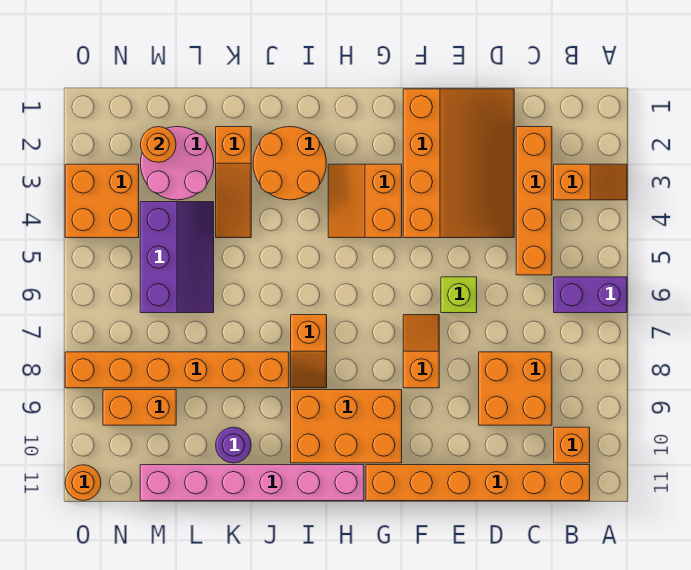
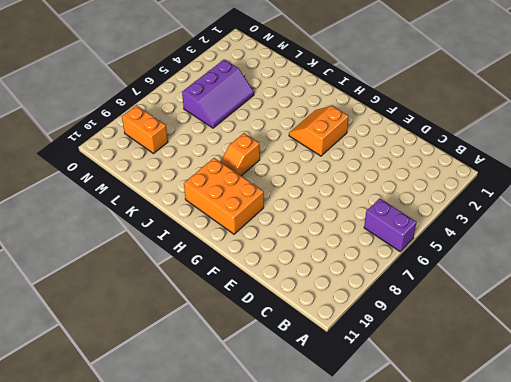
none -> orange slope A3:B3 level 1 top B
none -> orange brick B10 level 1
none -> orange brick B11:G11 level 1

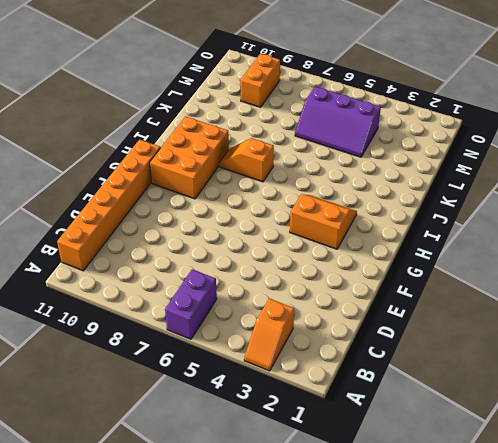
none -> orange brick B10 level 1
none -> orange brick C2:C5 level 1
none -> orange brick C8:D9 level 1

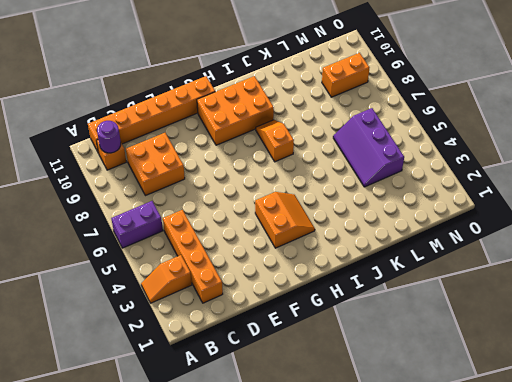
purple round brick B10 level 2 -> purple round brick K10 level 1
none -> orange slope D1:F4 level 1 top F
none -> lime brick E6 level 1
none -> orange slope F7:F8 level 1 top 8

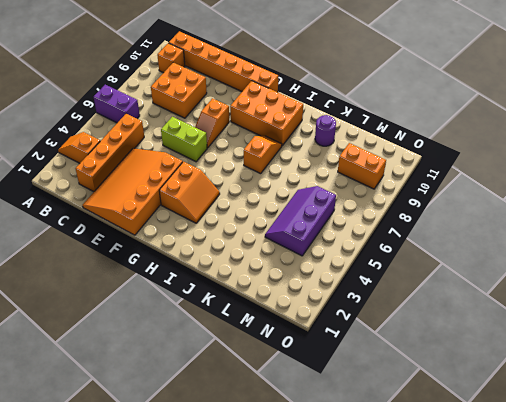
lime brick E6:F6 level 1 -> lime brick E6 level 1
none -> pink brick H11:M11 level 1
none -> orange round brick I2:J3 level 1
none -> orange brick J8:O8 level 1

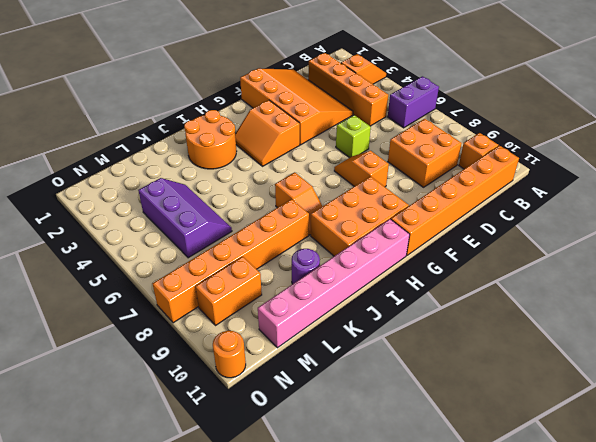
none -> orange slope K2:K4 level 1 top 2
none -> pink round brick L2:M3 level 1
none -> orange brick N3:O4 level 1

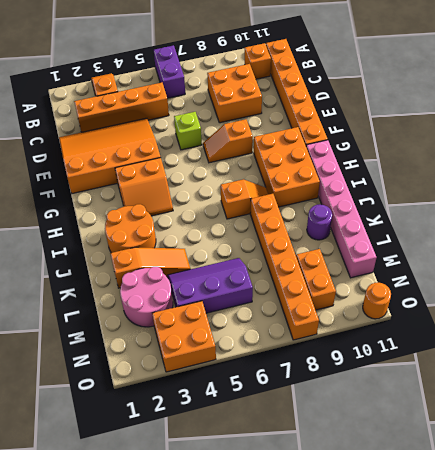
none -> orange round brick M2 level 2

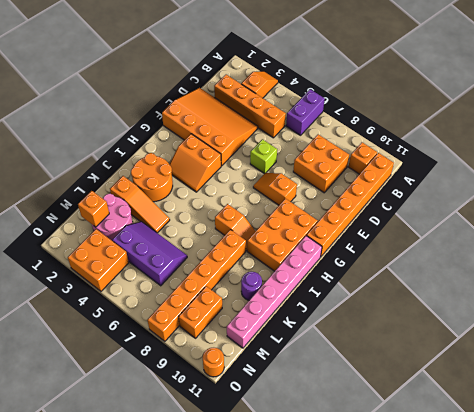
orange brick M2 level 2 -> orange round brick M2 level 2

